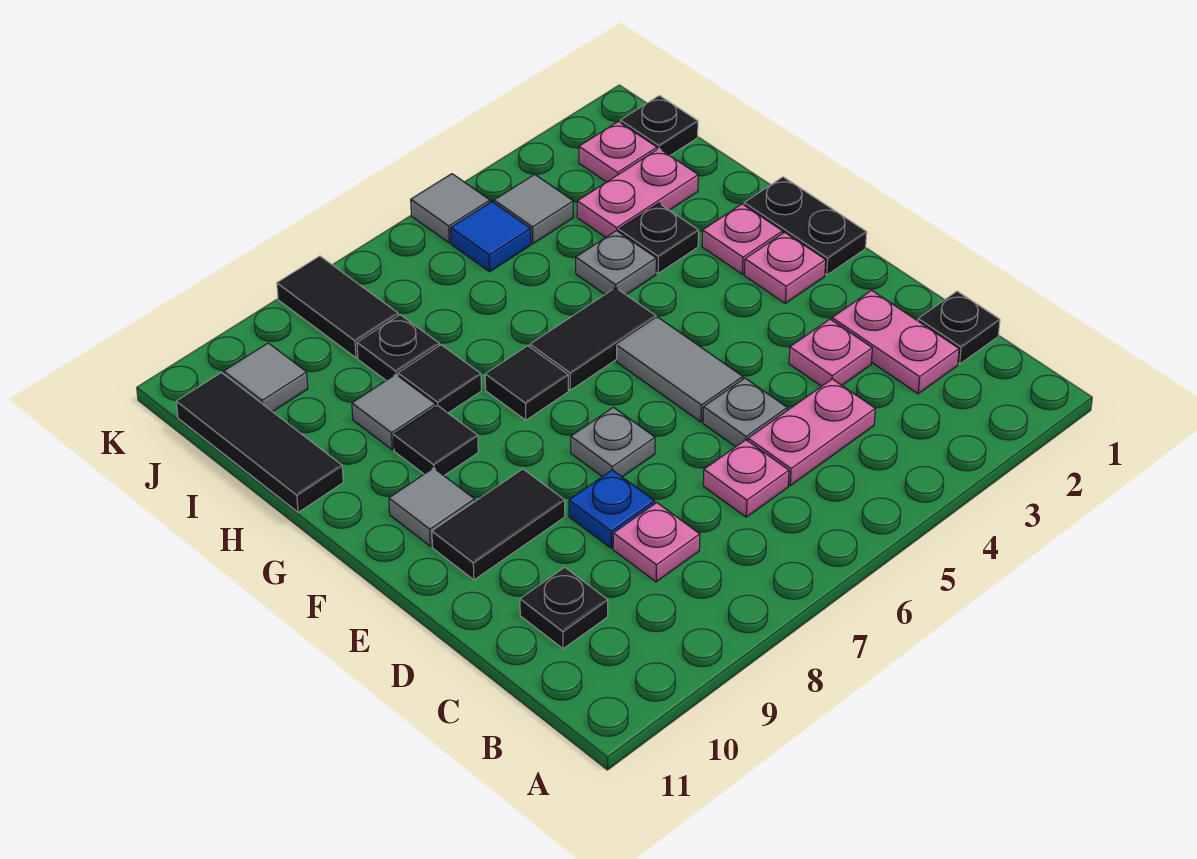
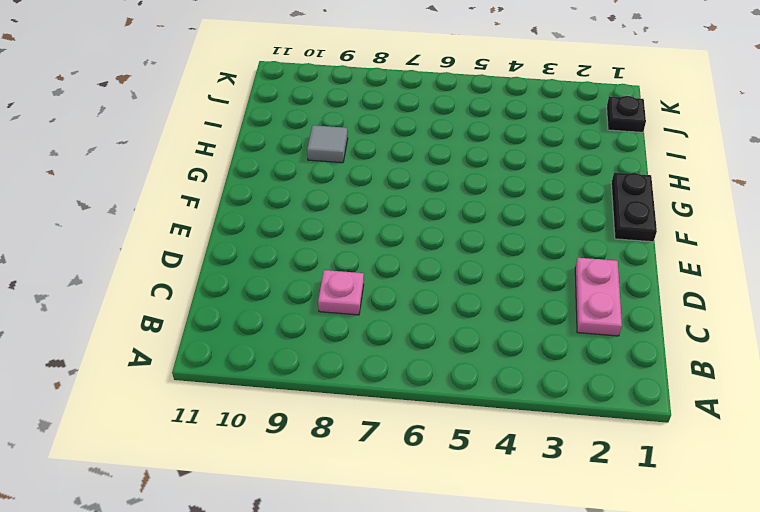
none -> black plate C1 level 1
none -> pink plate C4:C5 level 1
none -> pink plate C6 level 1
none -> black plate C10 level 1

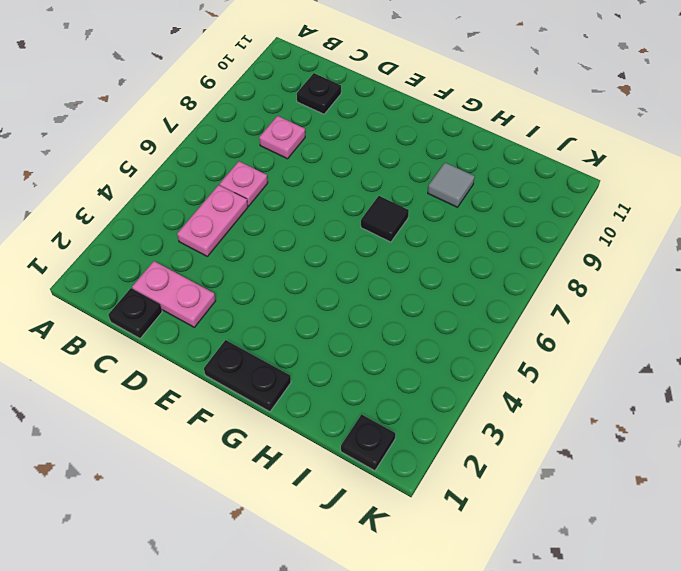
none -> pink plate D3 level 1
none -> grey plate D5 level 1
none -> blue plate D8 level 1
none -> grey tile E5:F5 level 1

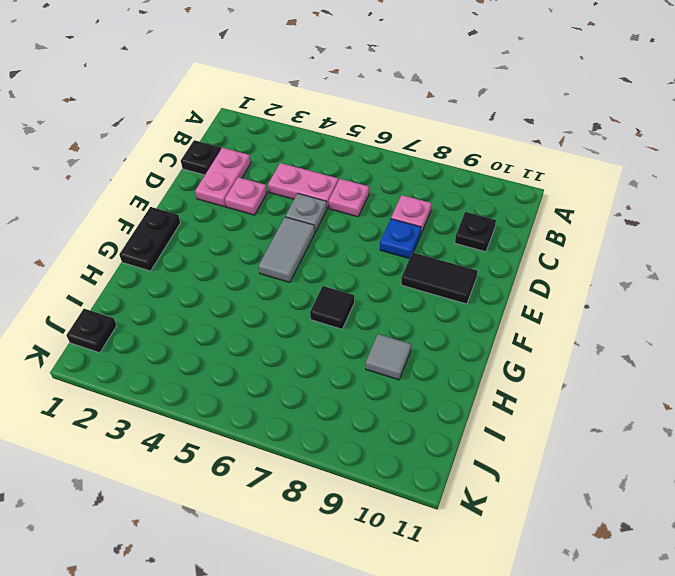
none -> grey plate E7 level 1
none -> pink plate F2 level 1
none -> grey tile F10 level 1
none -> pink plate G2 level 1

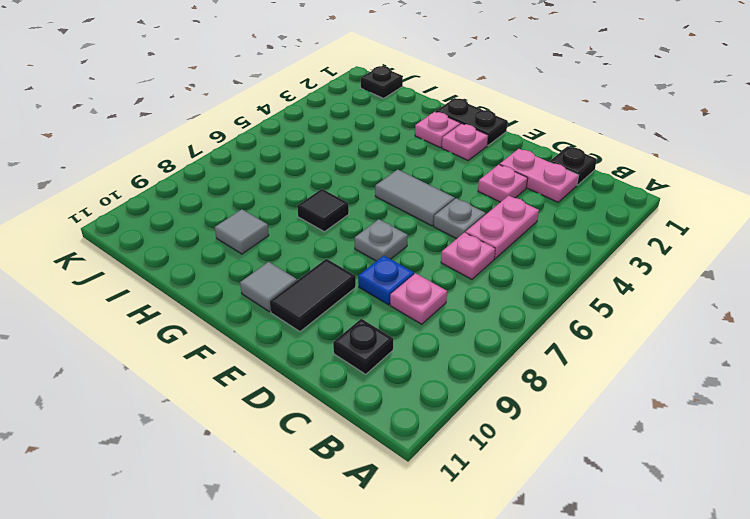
none -> black tile G5:G6 level 1
none -> black tile G9 level 1
none -> black plate H3 level 1
none -> grey plate H4 level 1

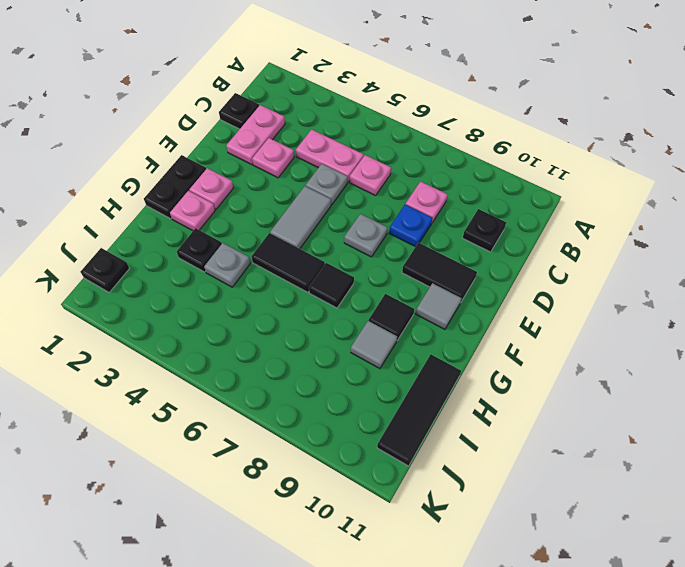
none -> black tile H8 level 1
none -> pink plate I2:I3 level 1
none -> black plate I8 level 1
none -> pink plate J2 level 1

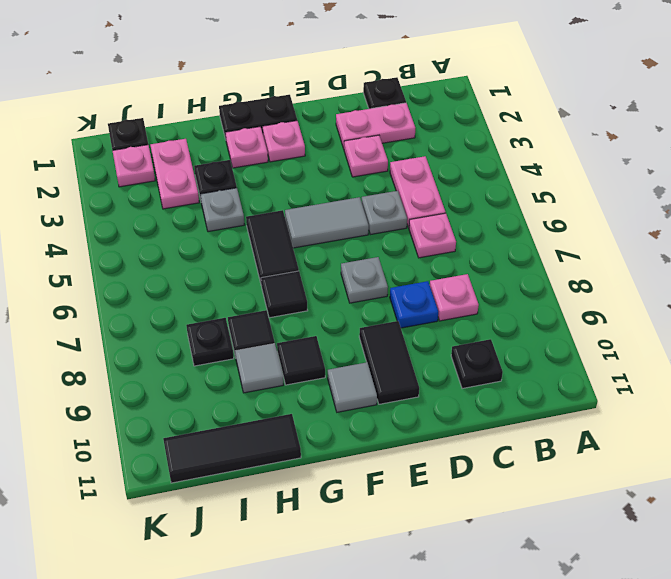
none -> grey tile J4 level 1
none -> blue tile J5 level 1
none -> black tile J8:K8 level 1
none -> grey tile J10 level 1

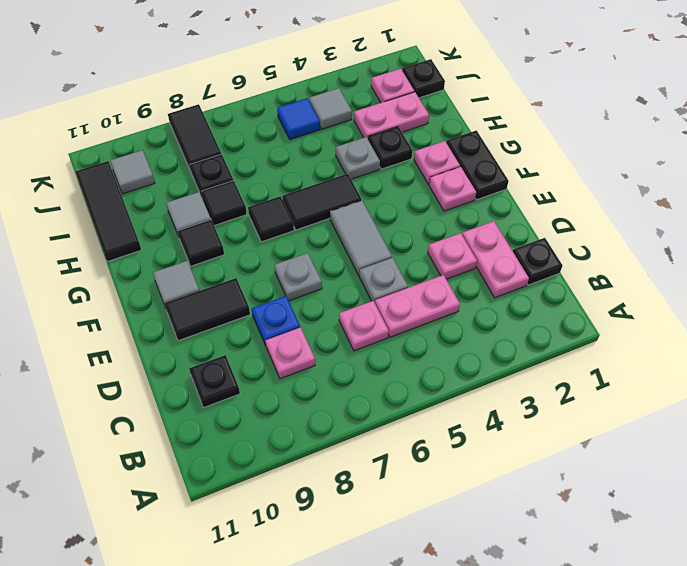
none -> grey tile K5 level 1

